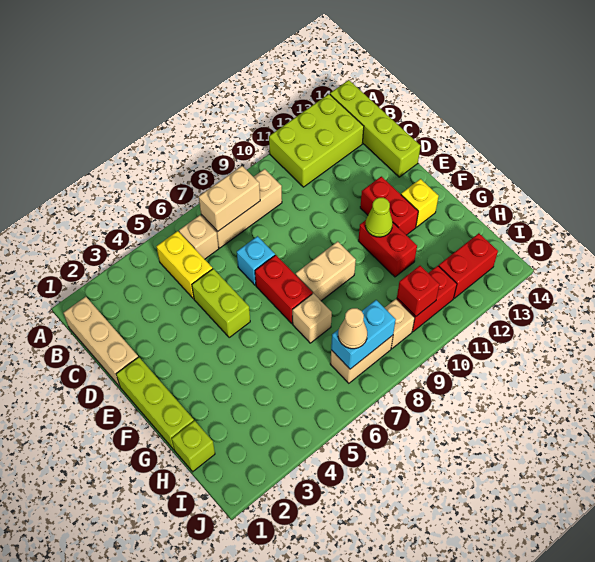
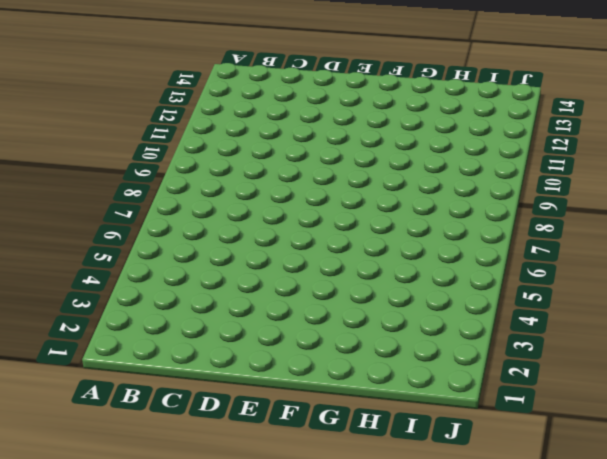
none -> lime brick A11:B13 level 1
none -> lime brick A14:D14 level 1
none -> tan brick B1:D1 level 1

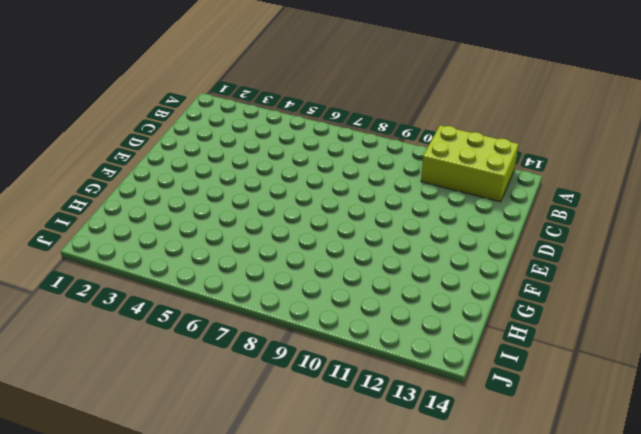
none -> lime brick A14:D14 level 1
none -> tan brick B1:D1 level 1
none -> yellow brick B5:C5 level 1

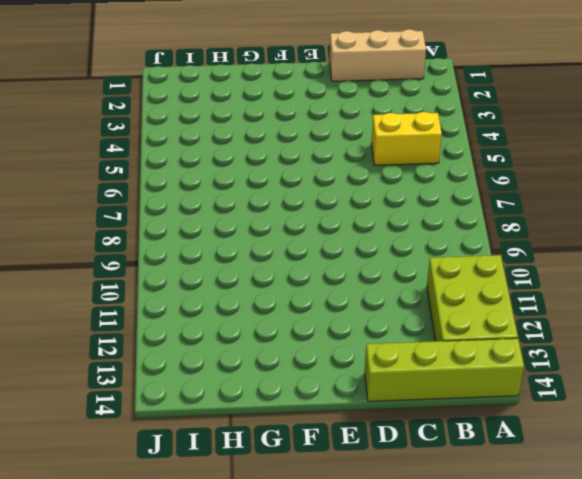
none -> tan brick B6 level 1
none -> tan brick B7:B9 level 1
none -> lime brick D5:E5 level 1

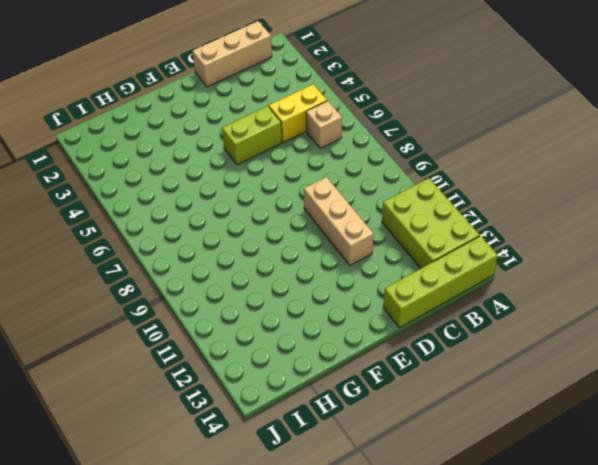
tan brick D9:D11 level 1 -> tan brick B7:B9 level 1
none -> cyan brick D7 level 1
none -> lime brick E1:G1 level 1
none -> red brick E7:F7 level 1

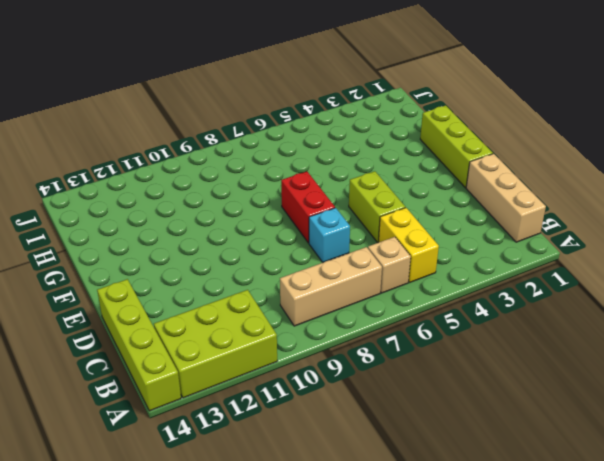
none -> red brick E12:F12 level 1
none -> tan brick F8:F9 level 1
none -> red brick F11:G11 level 1

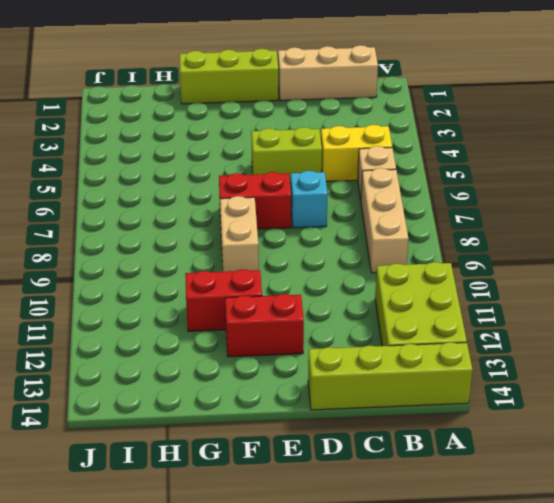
none -> yellow brick F13 level 1
none -> tan brick G7 level 1
none -> lime brick H1 level 1

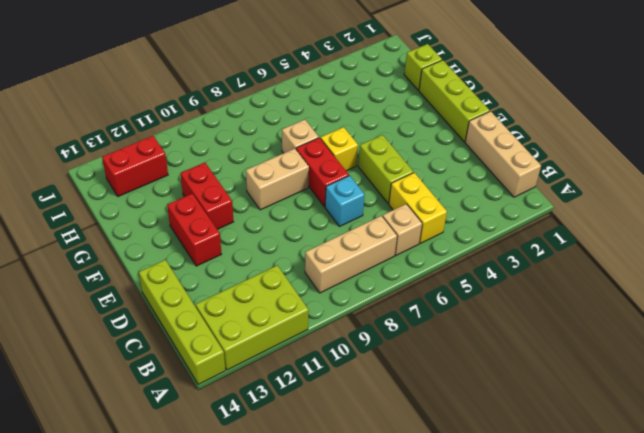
yellow brick F6 level 1 -> yellow brick F13 level 1
none -> tan brick I7:I8 level 1
none -> tan brick I9 level 1
none -> red brick I10:I11 level 1

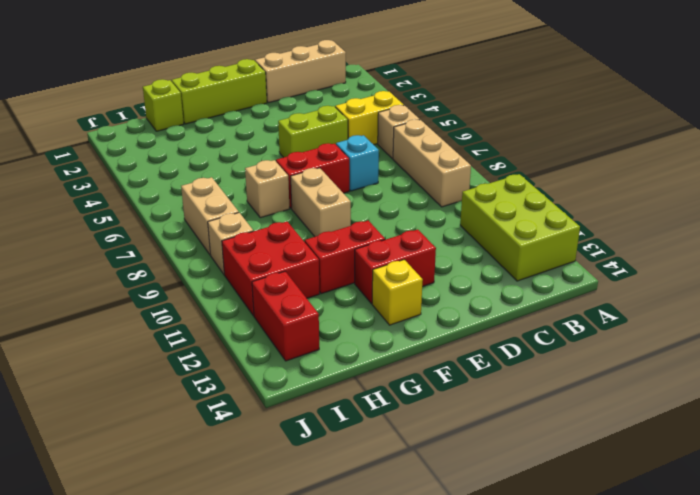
red brick H10:I11 level 1 -> red brick I10:I11 level 1
none -> lime brick A14:D14 level 1
none -> tan brick B7:B8 level 2
none -> lime cone F11 level 2

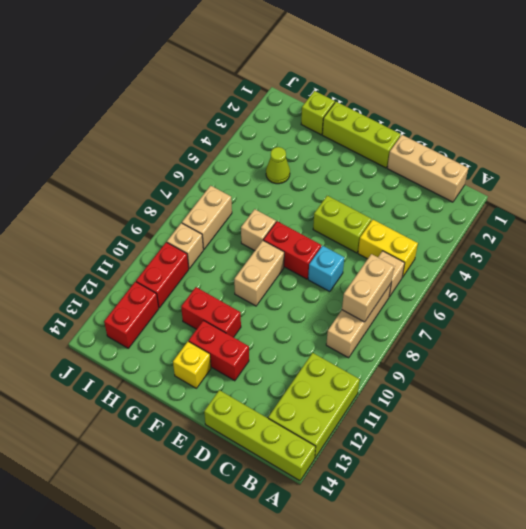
lime cone H4 level 1 -> lime cone F11 level 2
none -> cyan brick I7:I8 level 2
none -> red brick I10 level 2
none -> tan cone I7 level 3

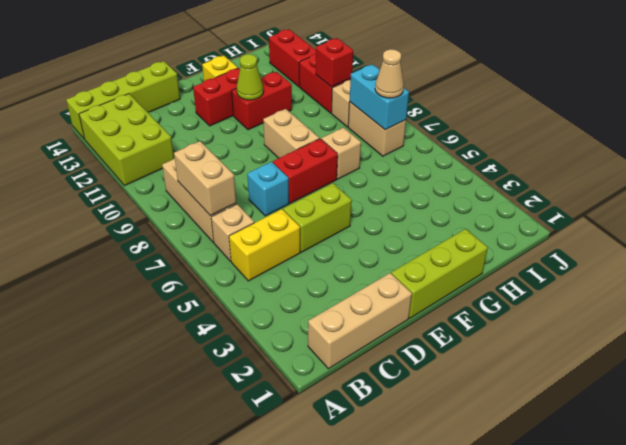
none -> lime brick H1 level 1

